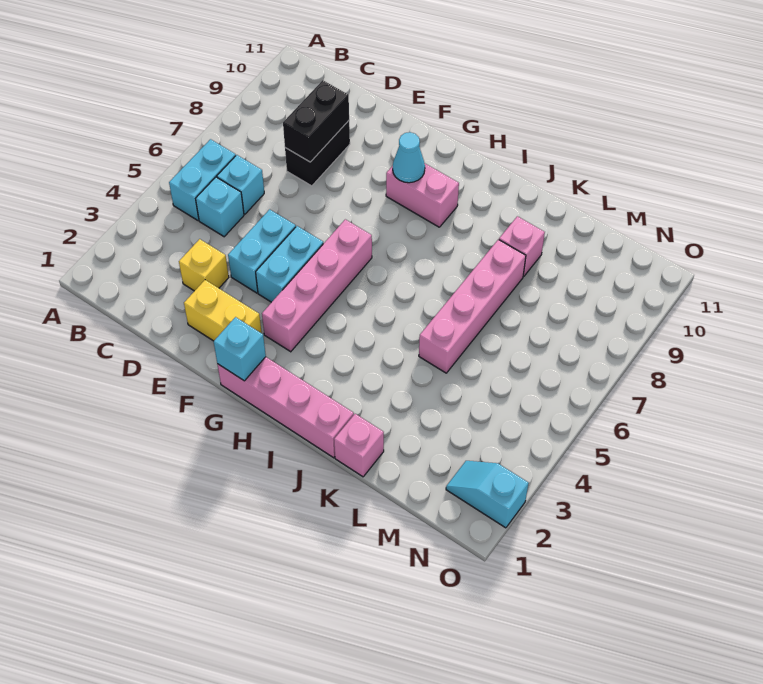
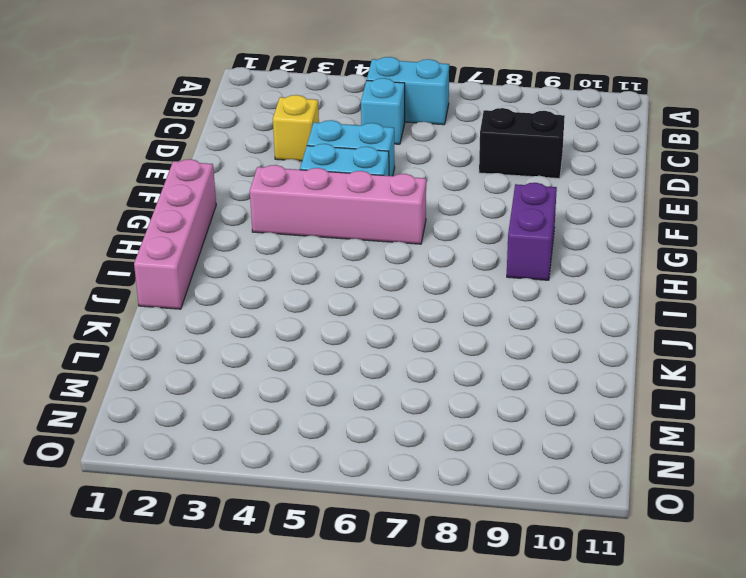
purple brick G9:H9 level 1 -> pink brick G9:H9 level 1
none -> cyan brick C6 level 1
none -> yellow brick E2:F2 level 1
none -> pink brick K1 level 1

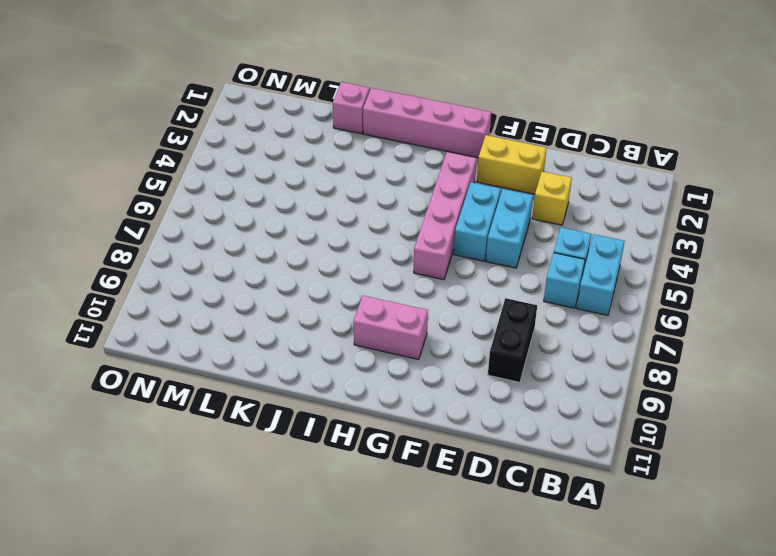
none -> pink brick K5:K8 level 1
none -> pink brick K9 level 1
none -> cyan slope N2:O2 level 1 top O

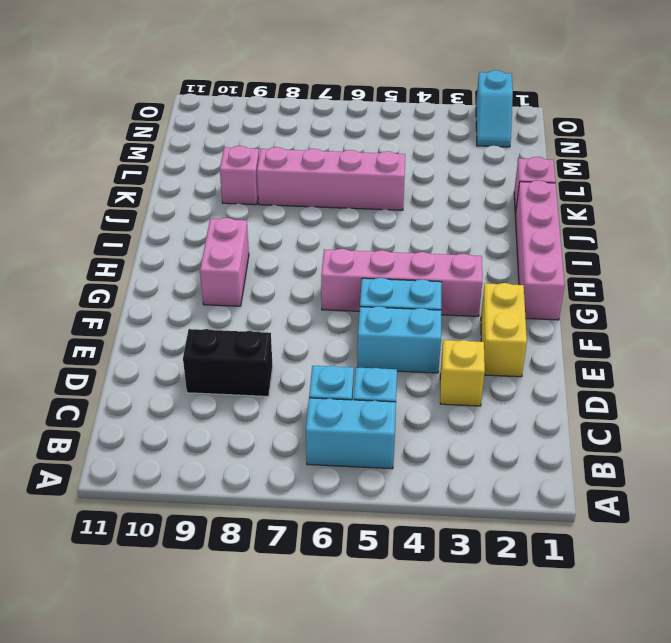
none -> black brick D8:D9 level 2
none -> cyan brick G1 level 2
none -> cyan cone G9 level 2

